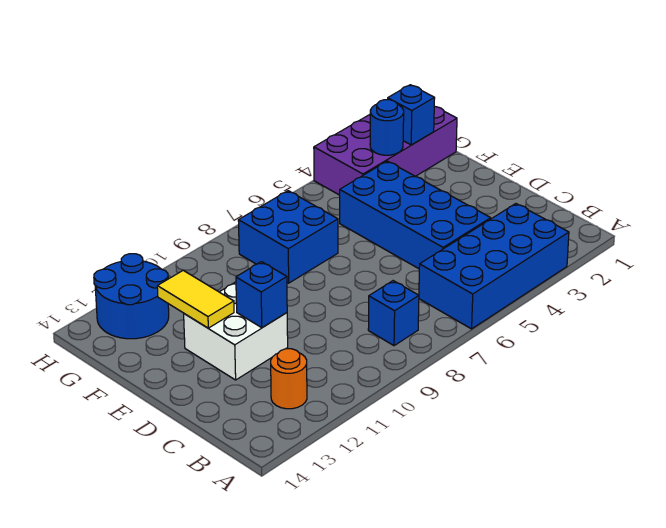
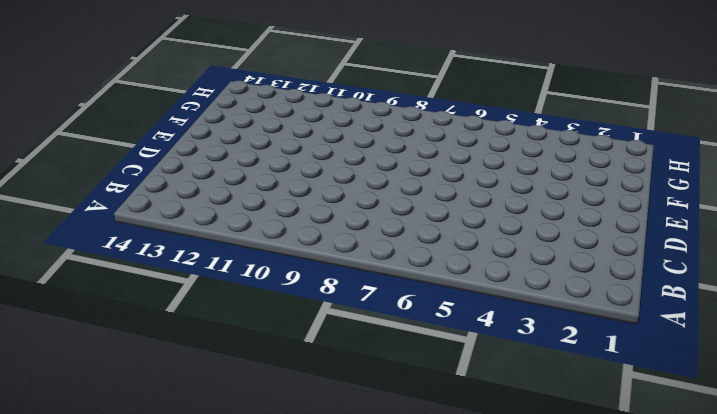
none -> blue brick A3:B6 level 1
none -> blue brick B8 level 1
none -> orange round brick B12 level 1

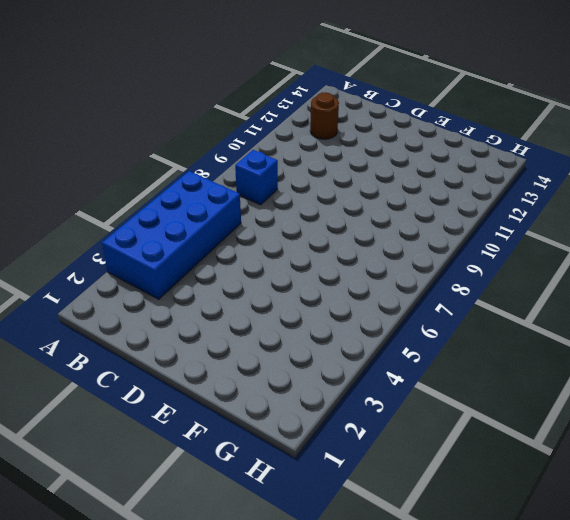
brown round brick B12 level 1 -> orange round brick B12 level 1
none -> blue brick C4:F5 level 1
none -> white brick D11:E12 level 1
none -> blue brick F7:G8 level 1

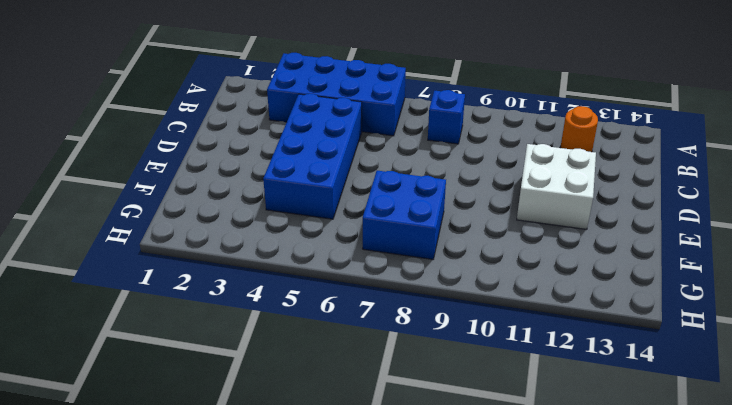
none -> purple brick G1:H4 level 1
none -> blue round brick G12:H13 level 1
none -> blue brick D11 level 2

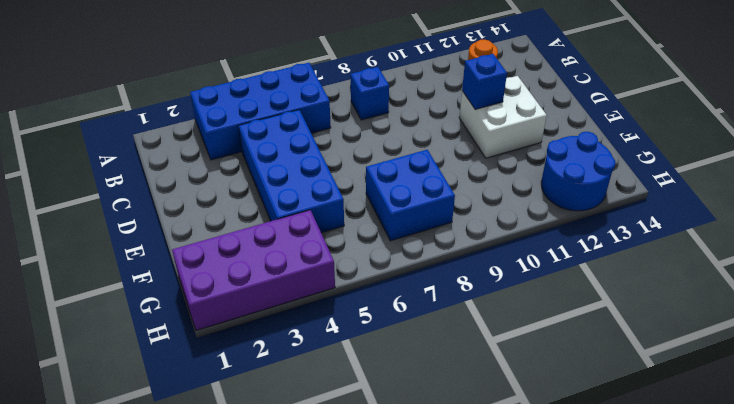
none -> yellow tile E12:F12 level 2
none -> blue brick G2 level 2
none -> blue round brick G3 level 2

